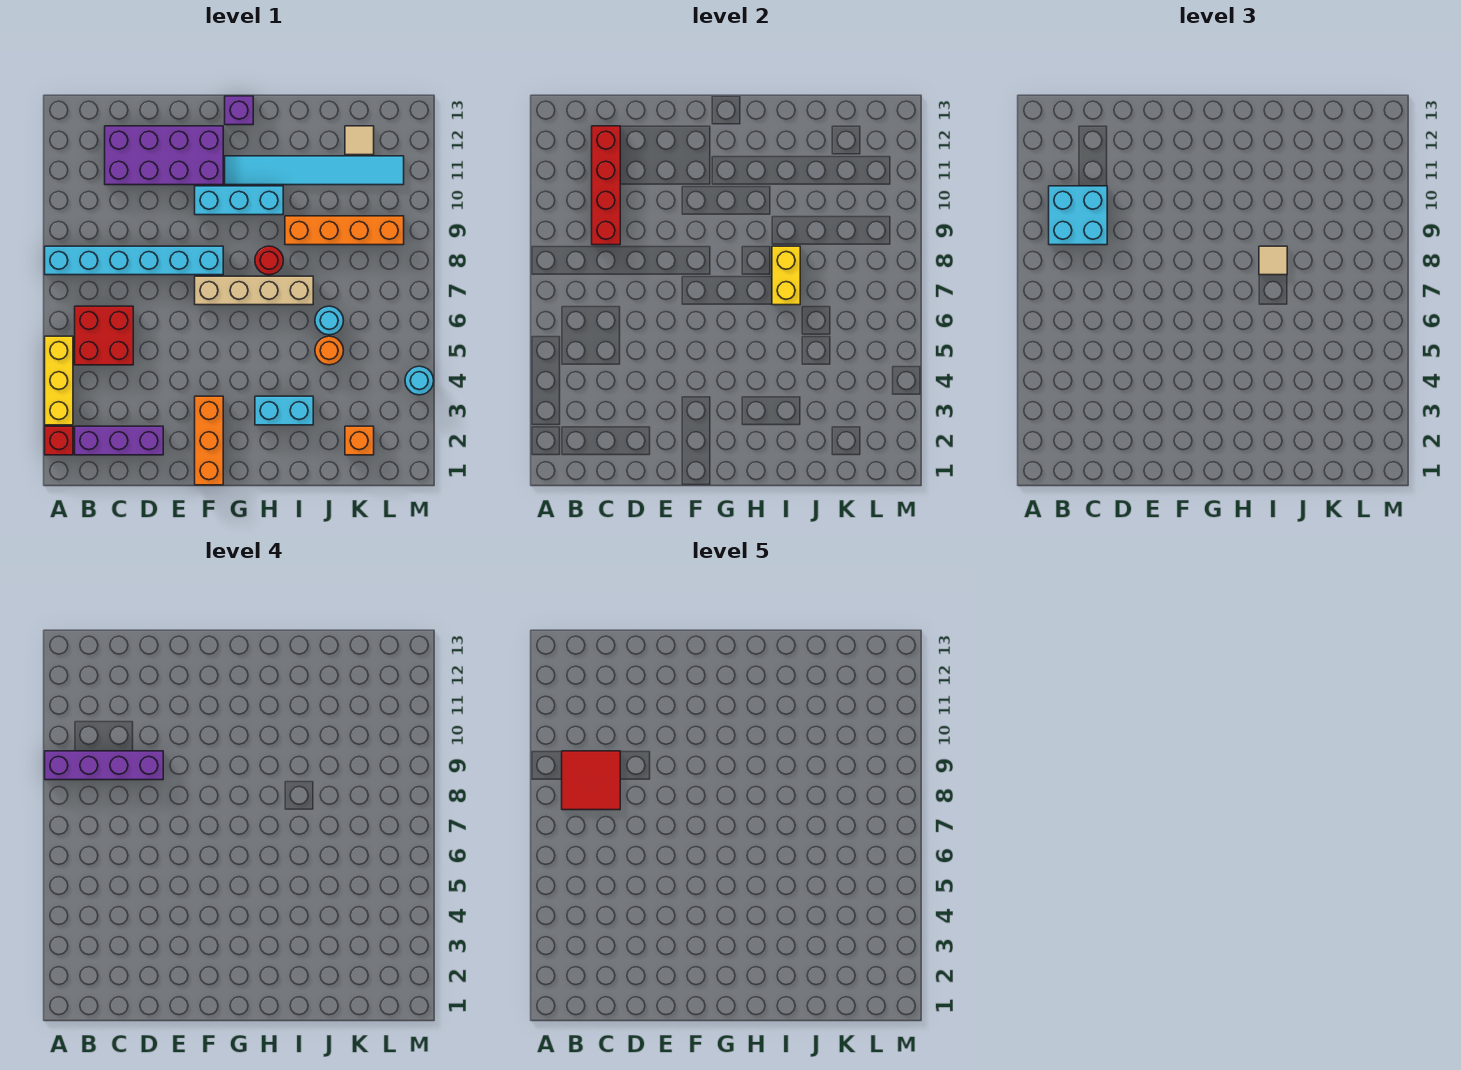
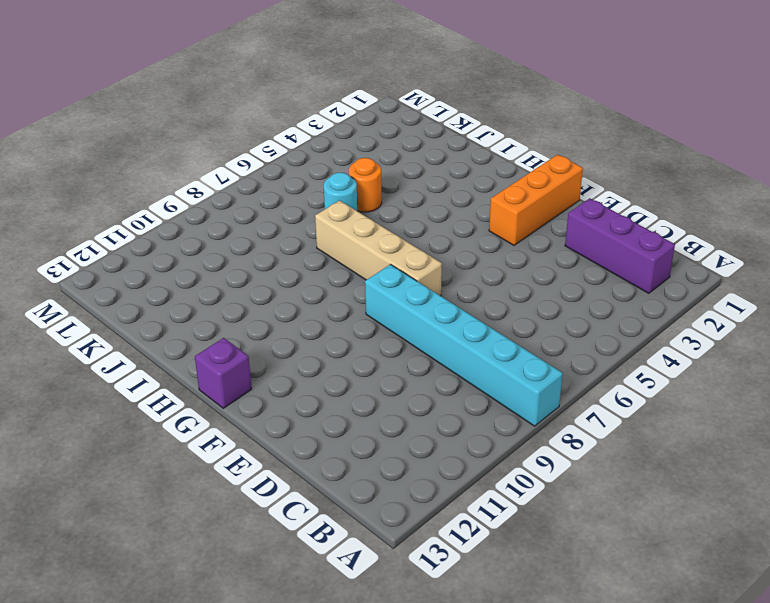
none -> red brick A2 level 1
none -> yellow brick A3:A5 level 1
none -> red brick B5:C6 level 1

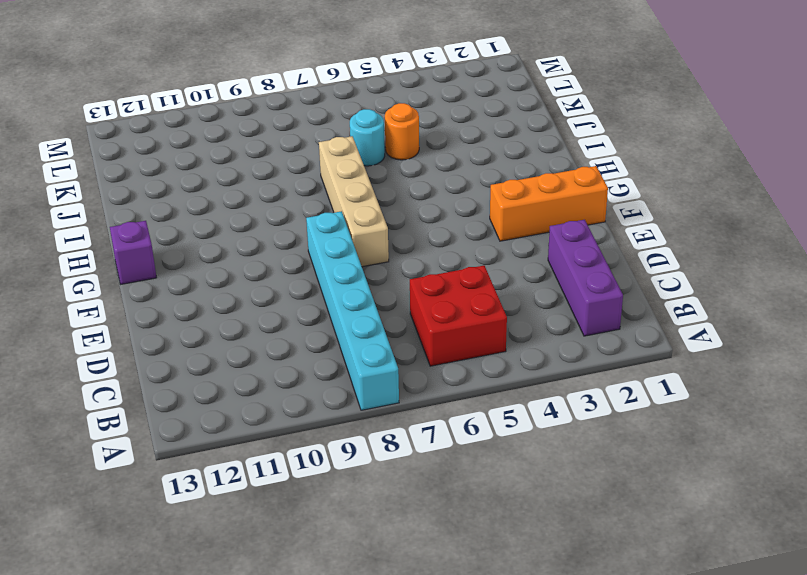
none -> red brick A2 level 1
none -> yellow brick A3:A5 level 1
none -> purple brick C11:F12 level 1

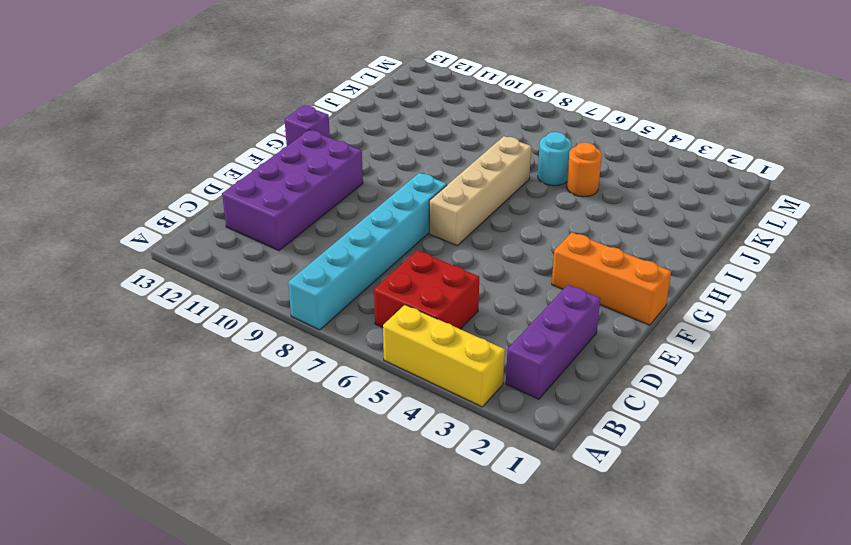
none -> red brick A2 level 1
none -> cyan brick F10:H10 level 1
none -> cyan tile G11:L11 level 1

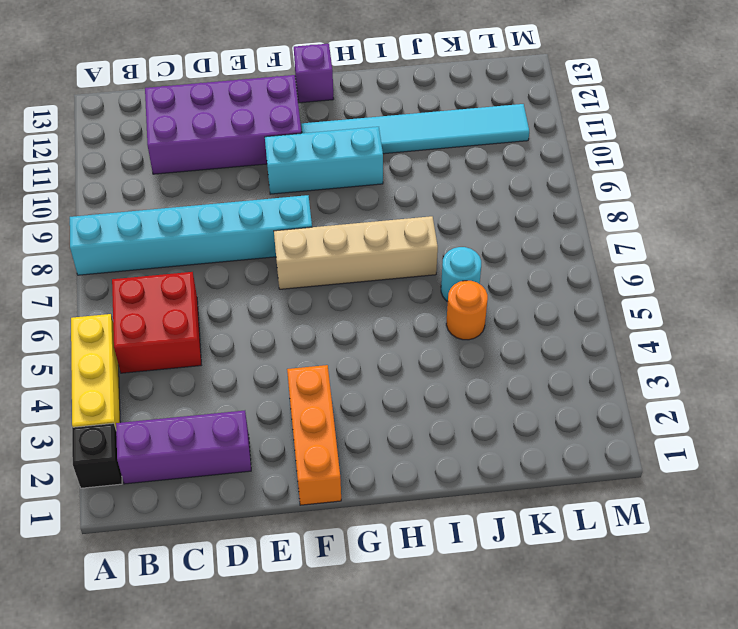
black brick A2 level 1 -> red brick A2 level 1
none -> cyan brick H3:I3 level 1
none -> red round brick H8 level 1
none -> orange brick I9:L9 level 1

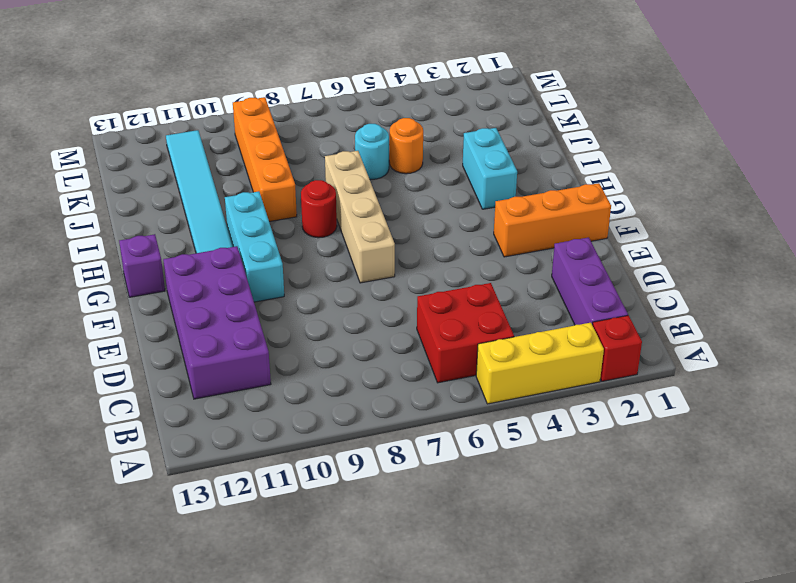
none -> cyan brick A8:F8 level 1
none -> orange brick K2 level 1
none -> tan tile K12 level 1

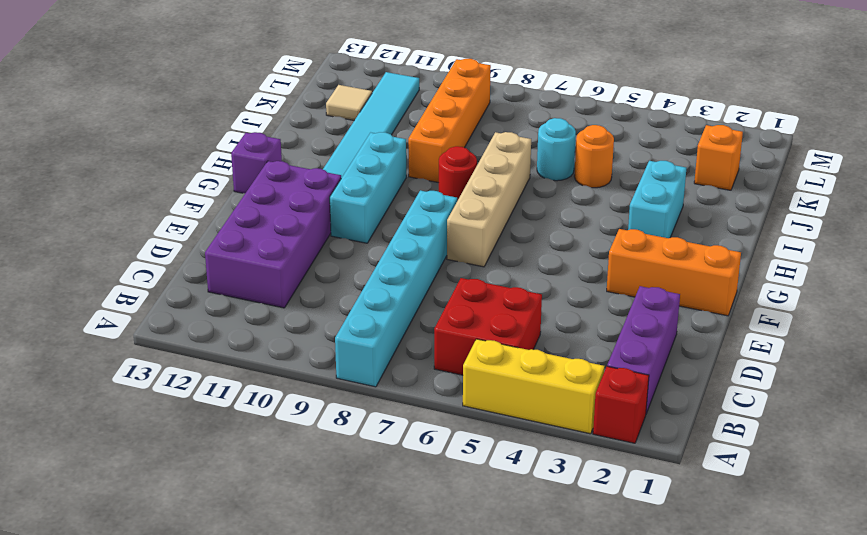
none -> cyan round brick M4 level 1
none -> red brick C9:C12 level 2
none -> yellow brick I7:I8 level 2

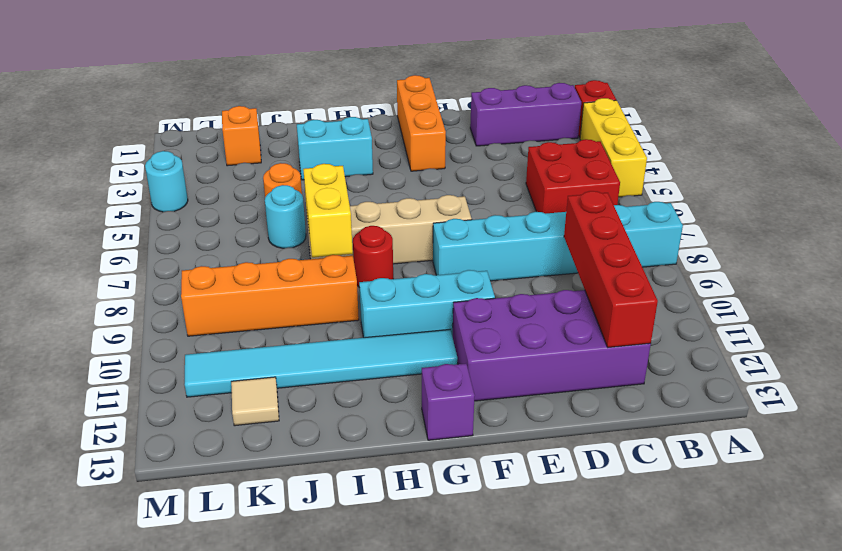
none -> cyan brick B9:C10 level 3
none -> tan tile I8 level 3
none -> purple brick A9:D9 level 4

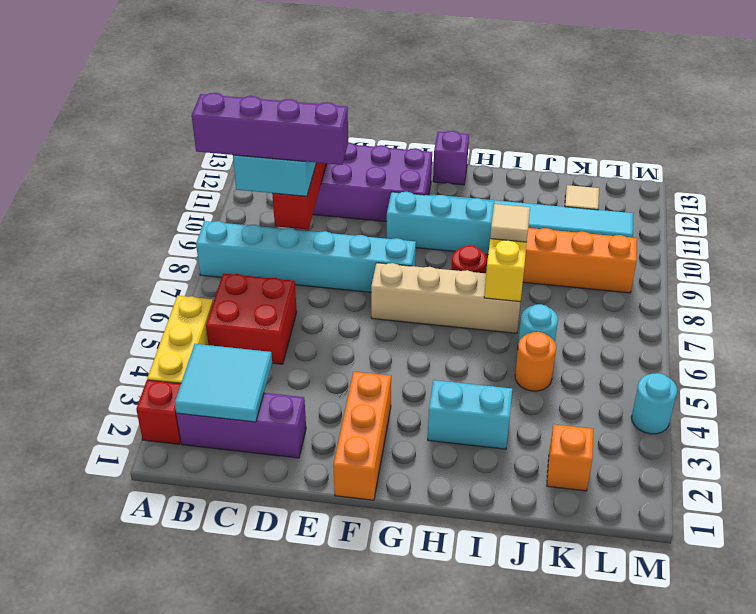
cyan tile B2:C3 level 2 -> none
none -> red tile B8:C9 level 5

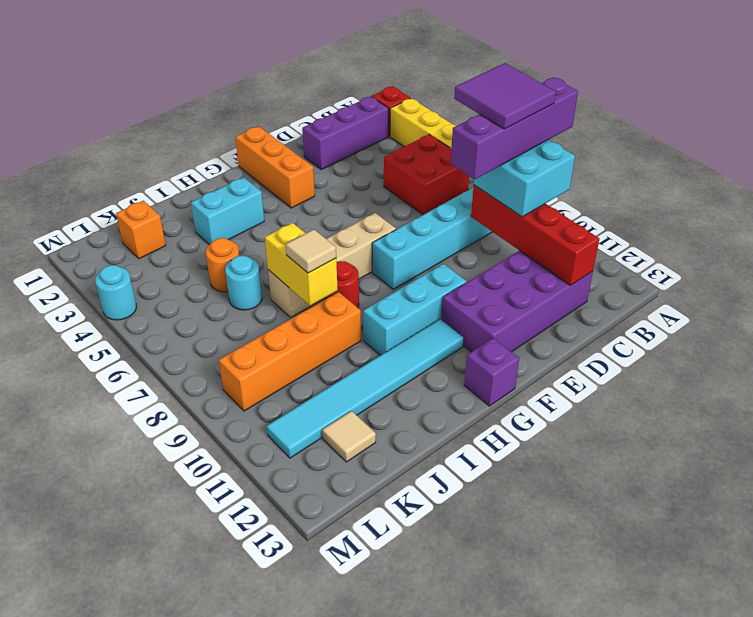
purple tile B8:C9 level 5 -> red tile B8:C9 level 5

